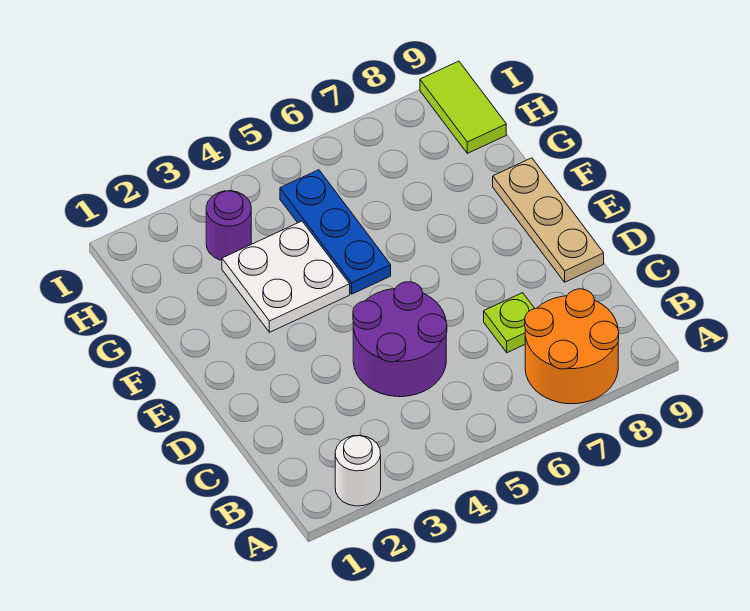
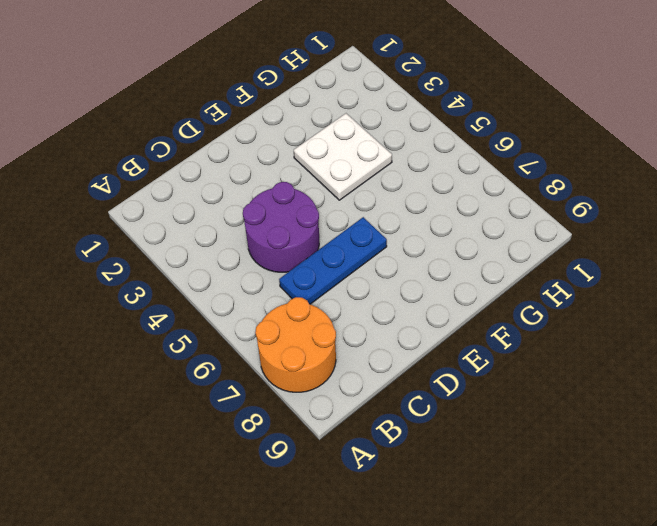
blue plate C6:E6 level 1 -> blue plate F5:H5 level 1
none -> white round brick A2 level 1
none -> lime plate C7 level 1

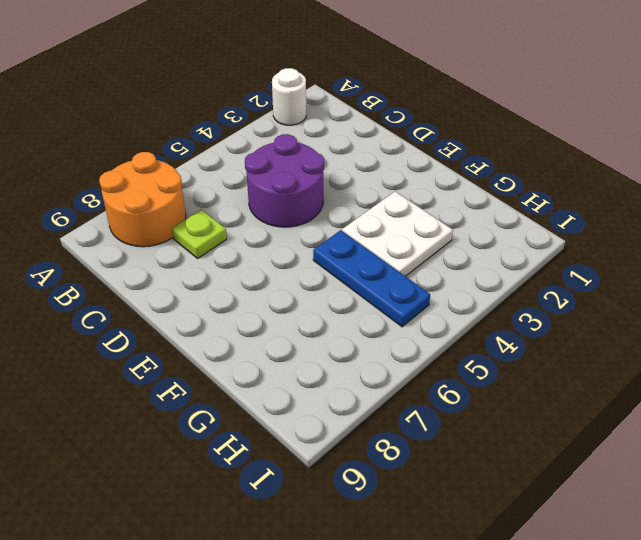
none -> tan plate D9:F9 level 1
none -> purple round brick H3 level 1

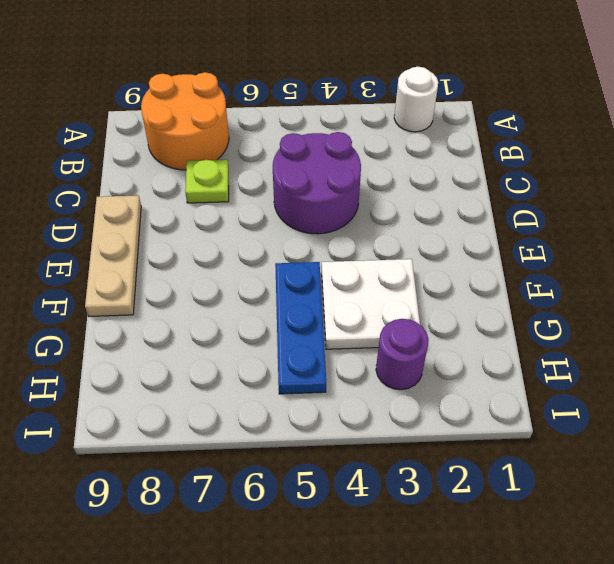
none -> lime tile H9:I9 level 1

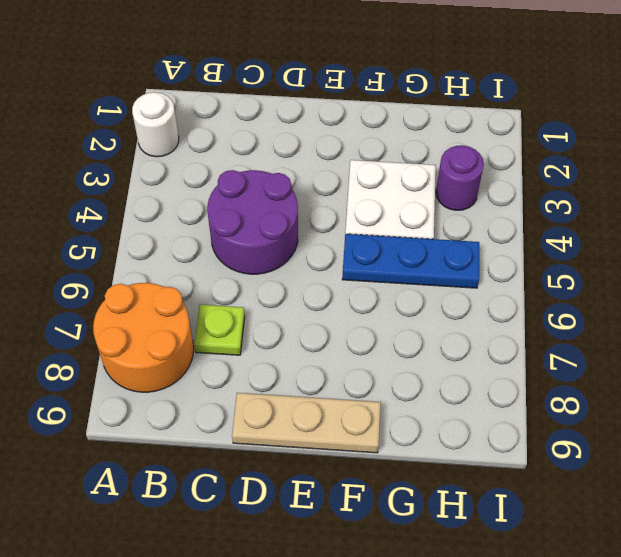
none -> lime tile H9:I9 level 1

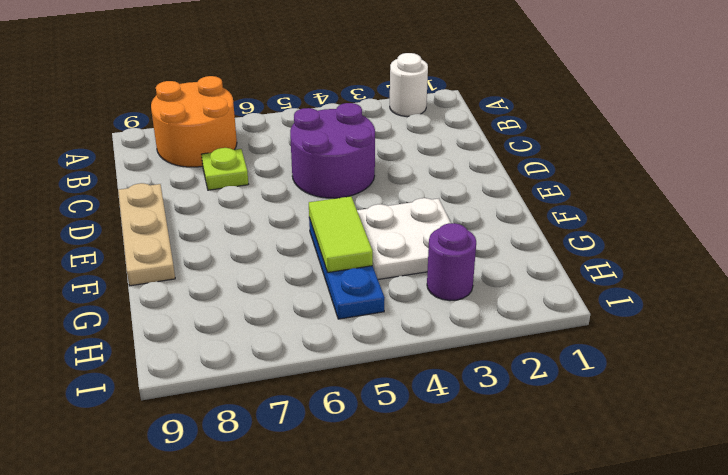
lime tile F5:G5 level 2 -> lime tile H9:I9 level 1

